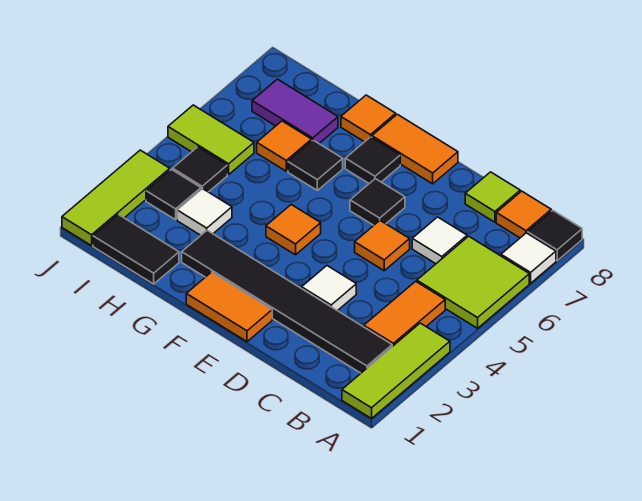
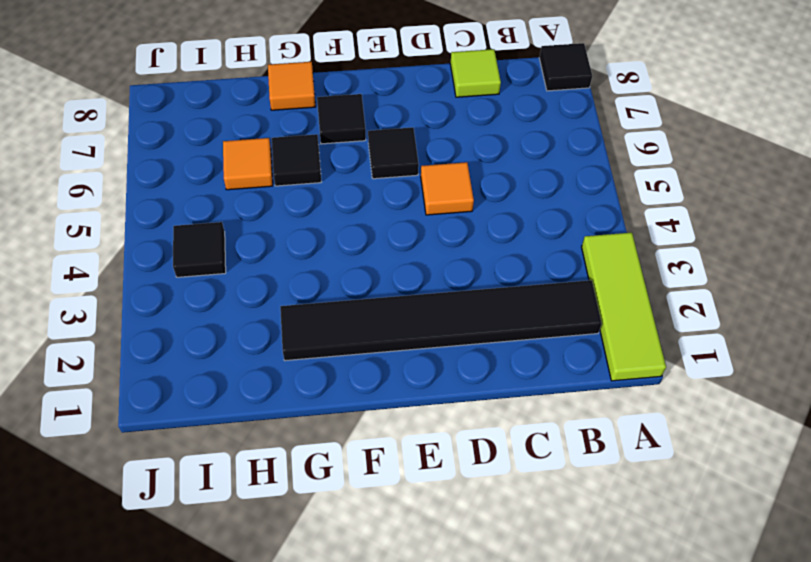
none -> lime tile A5:B6 level 1
none -> white tile A7 level 1
none -> orange tile B3:B4 level 1

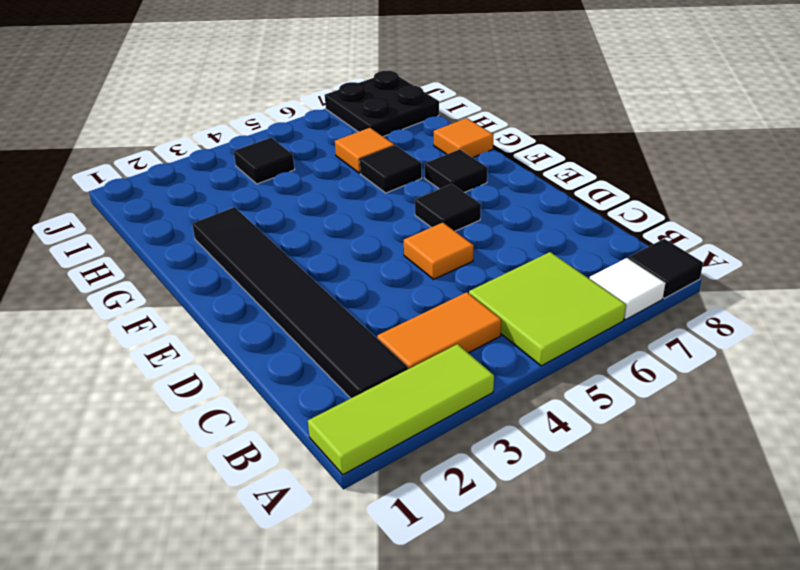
black plate I7:J8 level 1 -> purple tile H7:I7 level 1
none -> orange tile B8 level 1
none -> white tile C6 level 1
none -> lime tile C8 level 1

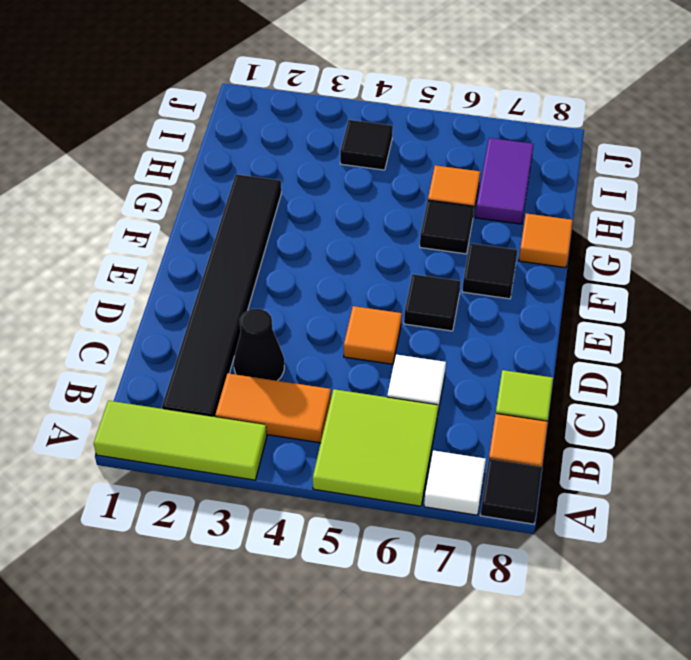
black cone C3 level 1 -> none
none -> white tile D3 level 1
none -> orange tile E1:F1 level 1
none -> orange tile E8:F8 level 1

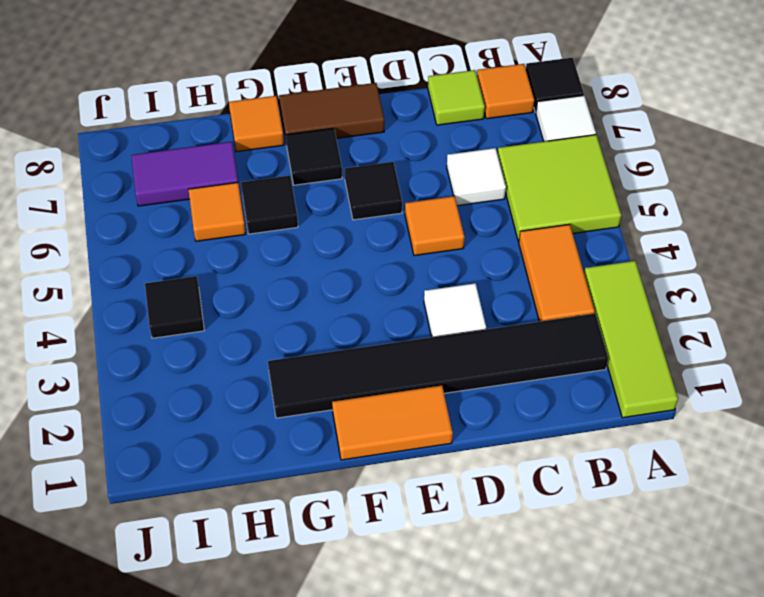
brown tile E8:F8 level 1 -> orange tile E8:F8 level 1
none -> orange tile F4 level 1
none -> black tile H1:I1 level 1
none -> white tile H3 level 1

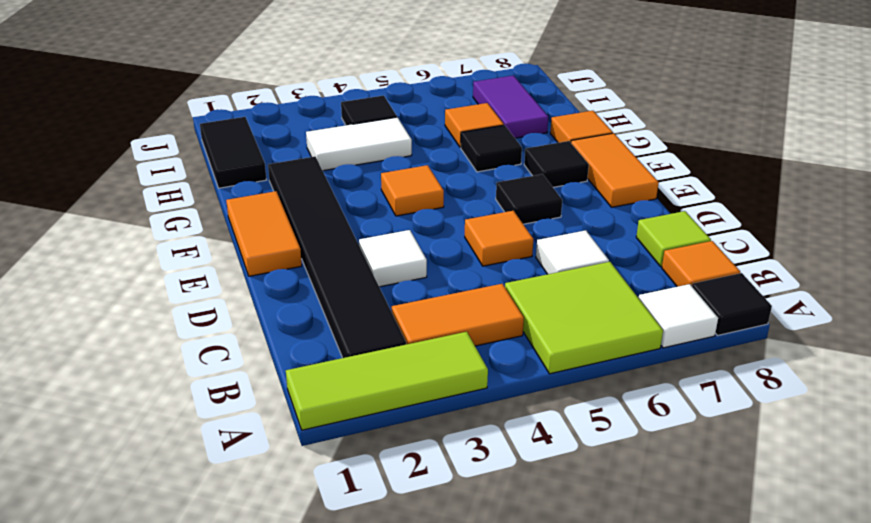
white tile H3:H4 level 1 -> white tile H3 level 1
none -> black tile I3 level 1
none -> lime tile I5:J5 level 1
none -> lime tile J1:J3 level 1

